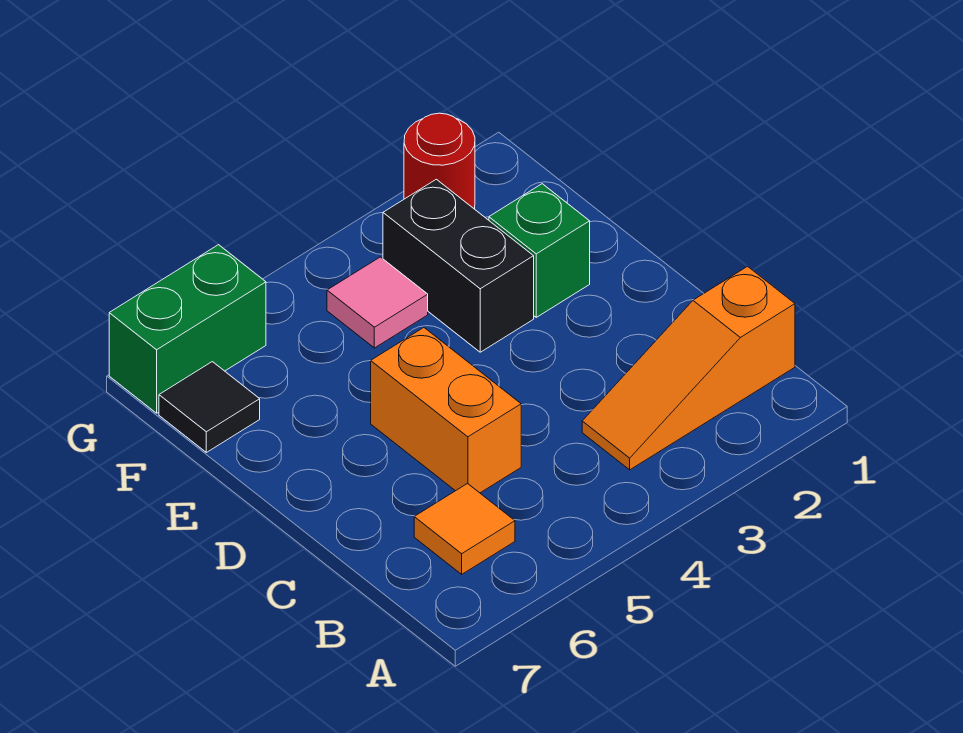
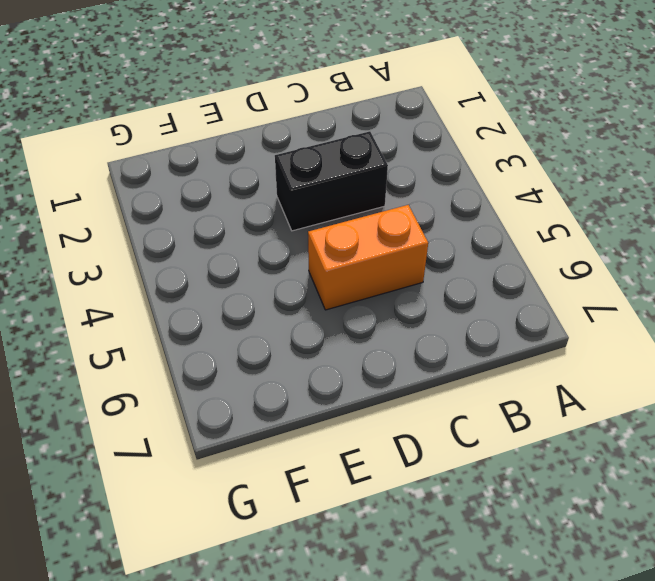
black brick C3:D3 level 1 -> black brick E3:F3 level 1
none -> orange slope B1:B3 level 1 top 1
none -> orange tile B6 level 1

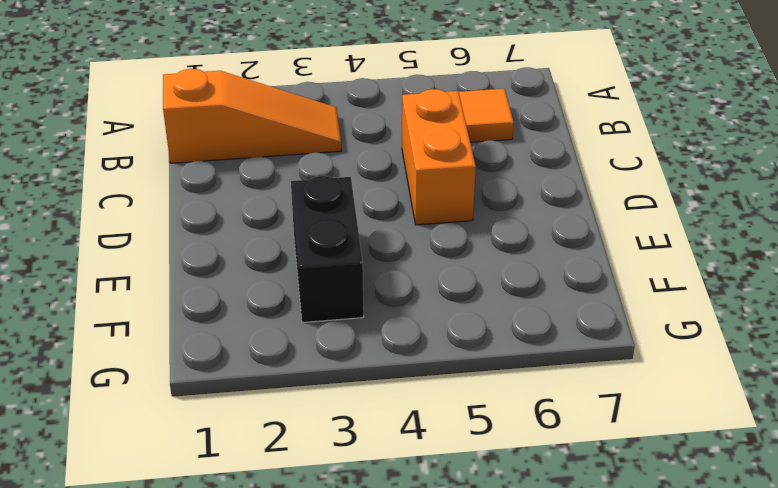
none -> green brick E2 level 1
none -> pink tile F4 level 1

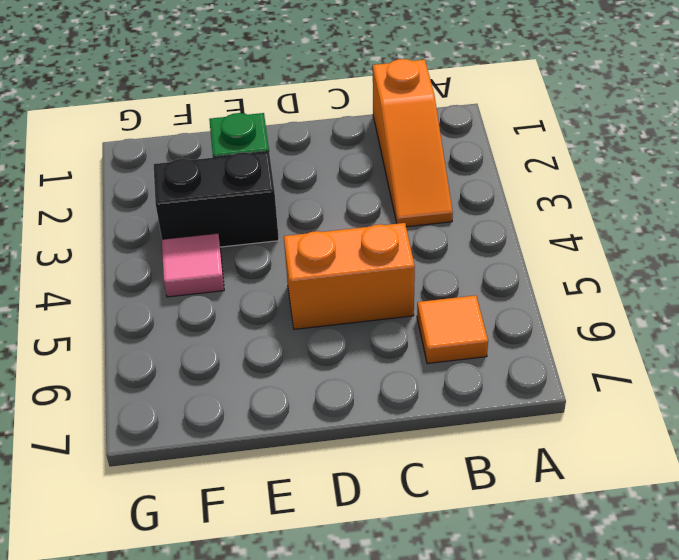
none -> black tile F7 level 1
none -> red round brick G2 level 1

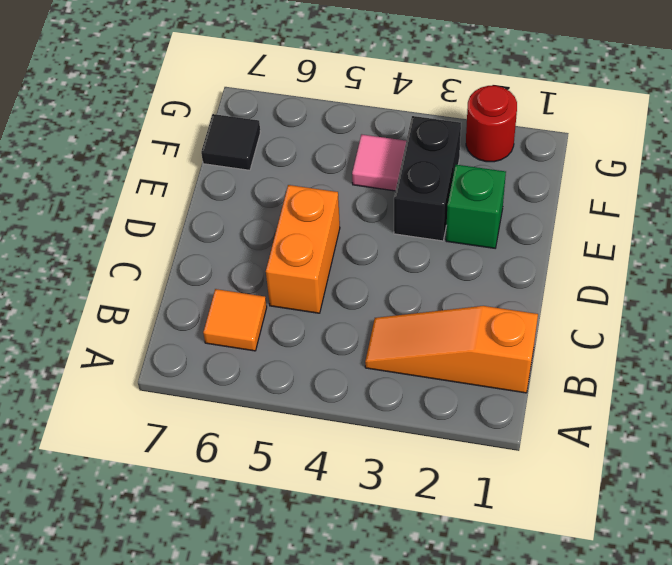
none -> green brick G6:G7 level 1

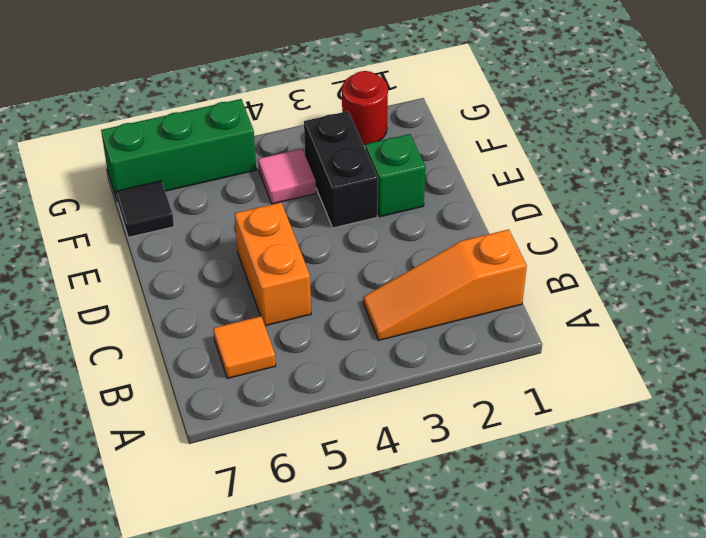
green brick G5:G7 level 1 -> green brick G6:G7 level 1

